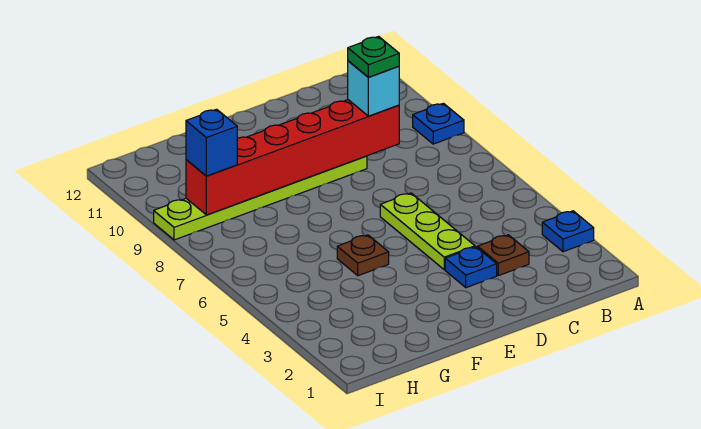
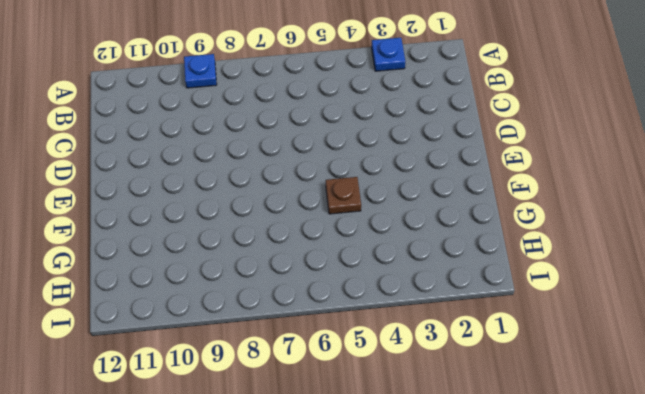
none -> brown plate C3 level 1
none -> blue plate D3 level 1

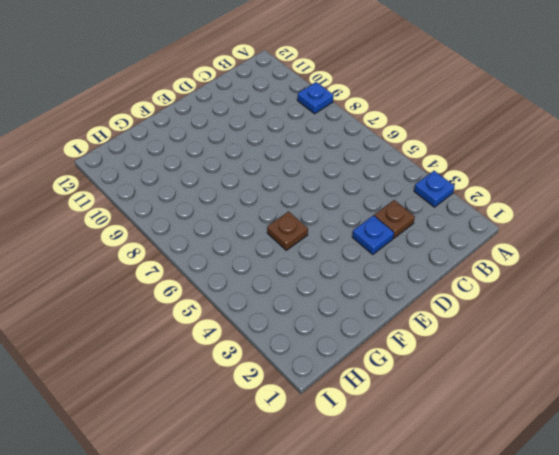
none -> lime plate D4:D6 level 1
none -> lime plate D9:I9 level 1

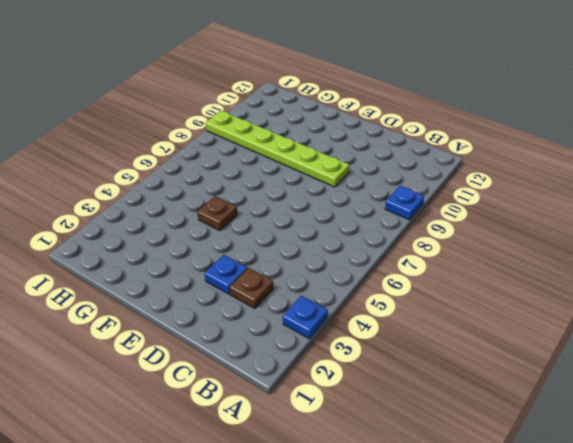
none -> lime plate D4:D6 level 1
none -> red brick C9:H9 level 2

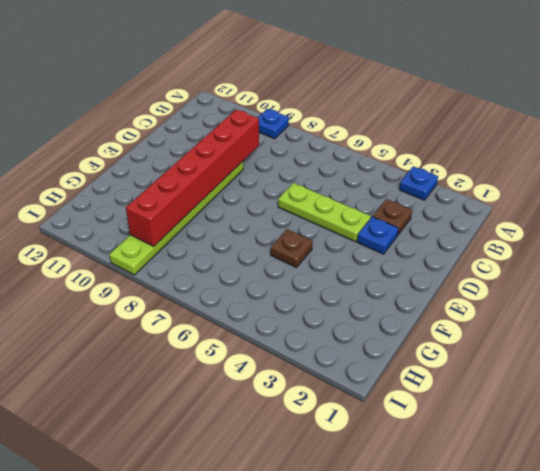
none -> cyan brick C9 level 3
none -> blue brick H9 level 3

